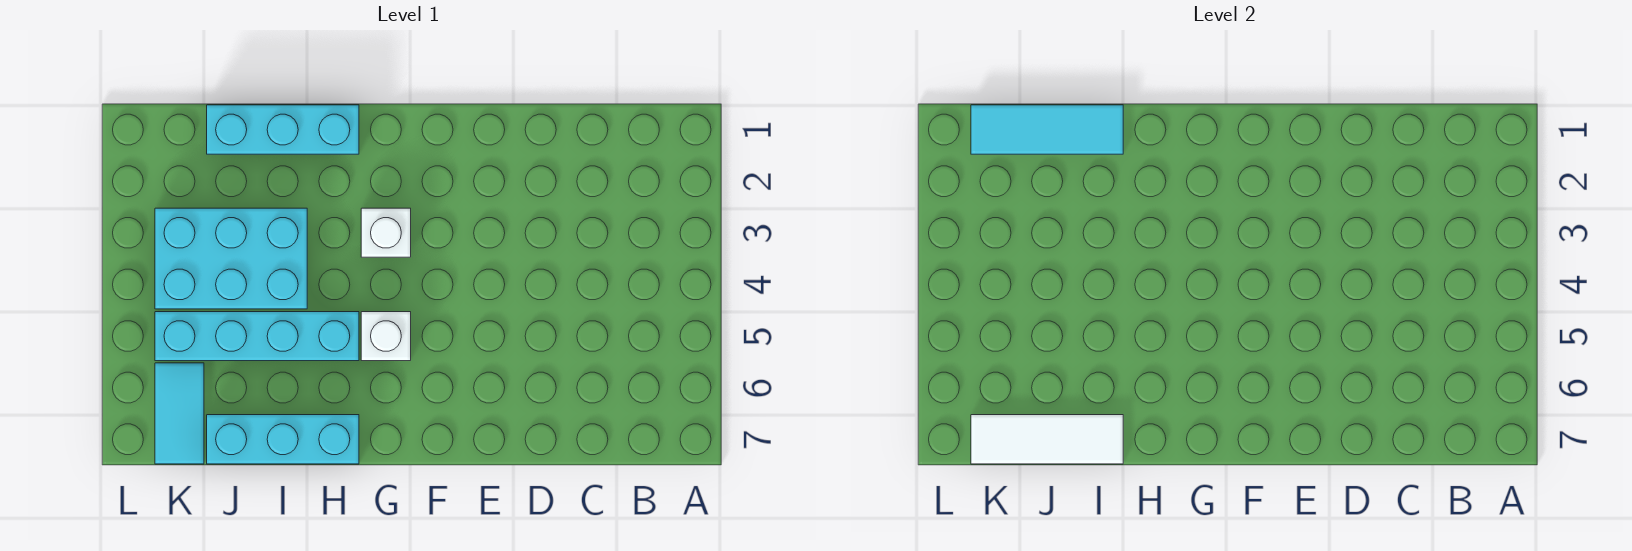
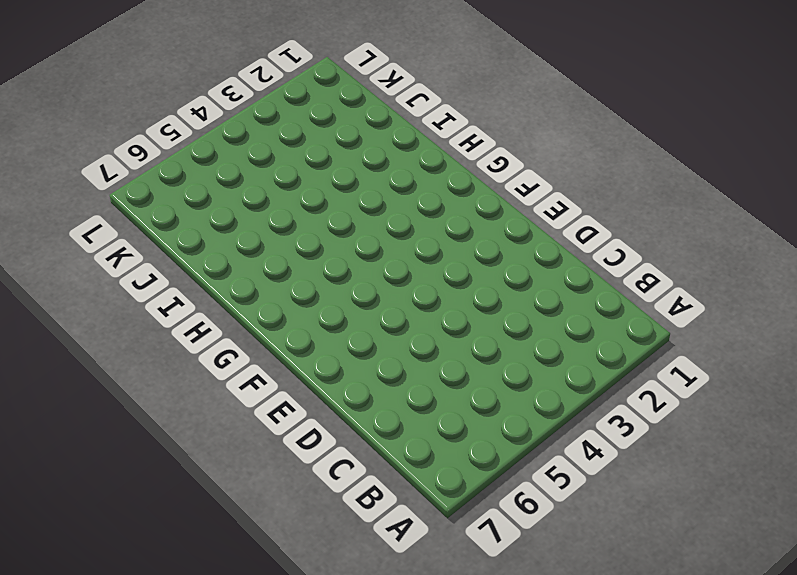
none -> white brick G3 level 1
none -> white brick G5 level 1

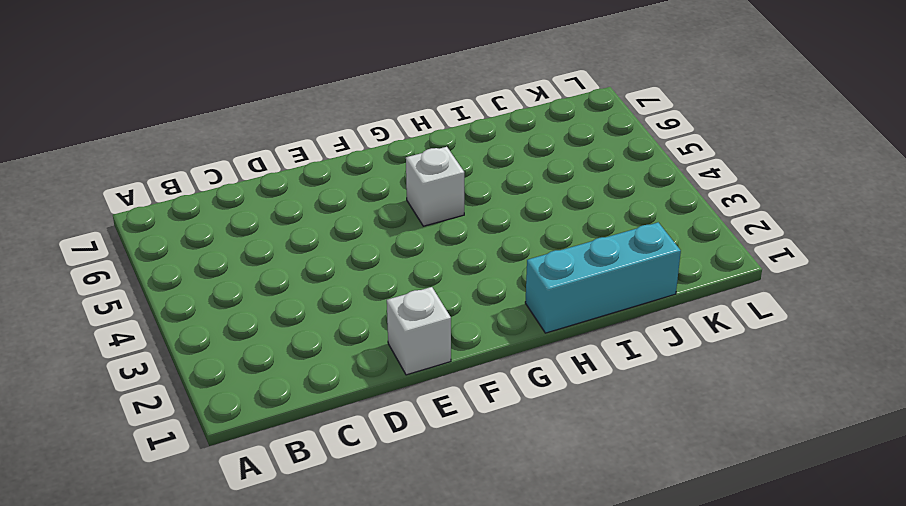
white brick E1 level 1 -> white brick G3 level 1
none -> cyan brick H5:K5 level 1
none -> cyan brick H7:J7 level 1

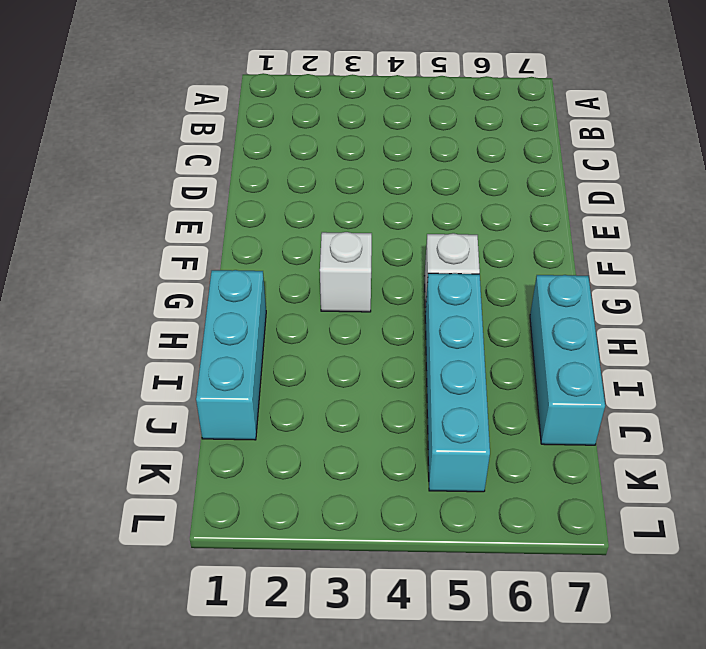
none -> cyan brick I3:K4 level 1
none -> cyan tile K6:K7 level 1

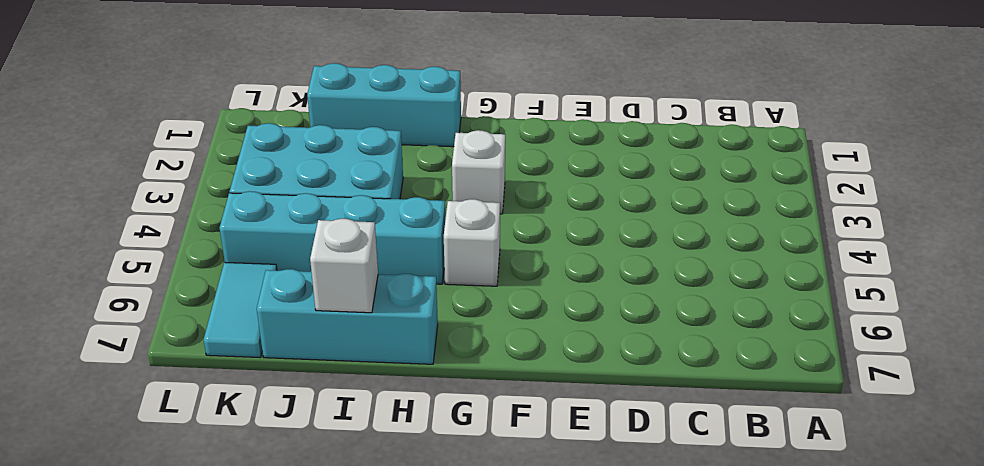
white brick I7 level 2 -> white tile I7:K7 level 2
none -> cyan tile I1:K1 level 2

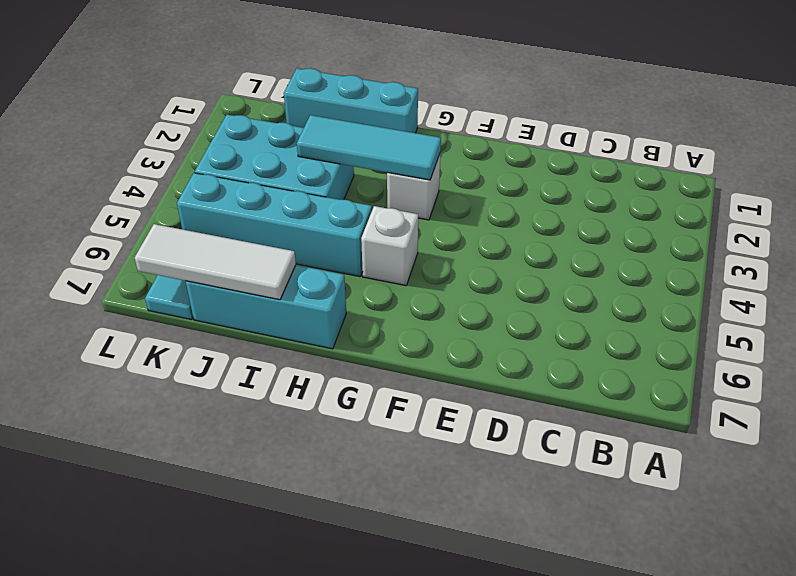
cyan tile G3:I3 level 2 -> cyan tile I1:K1 level 2

